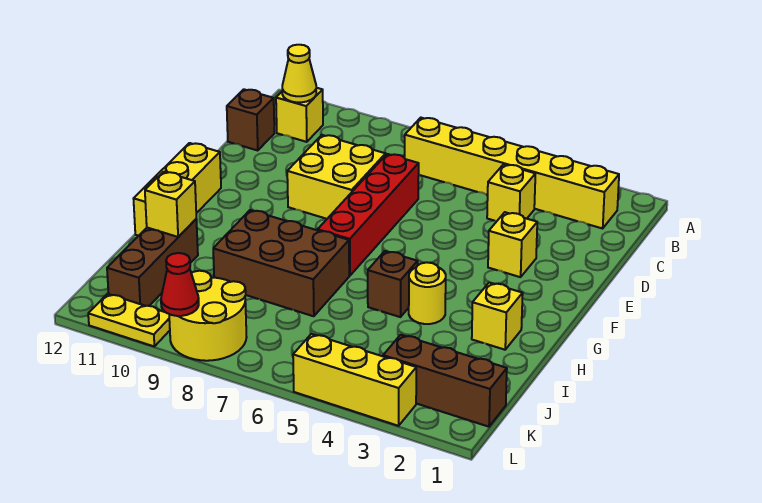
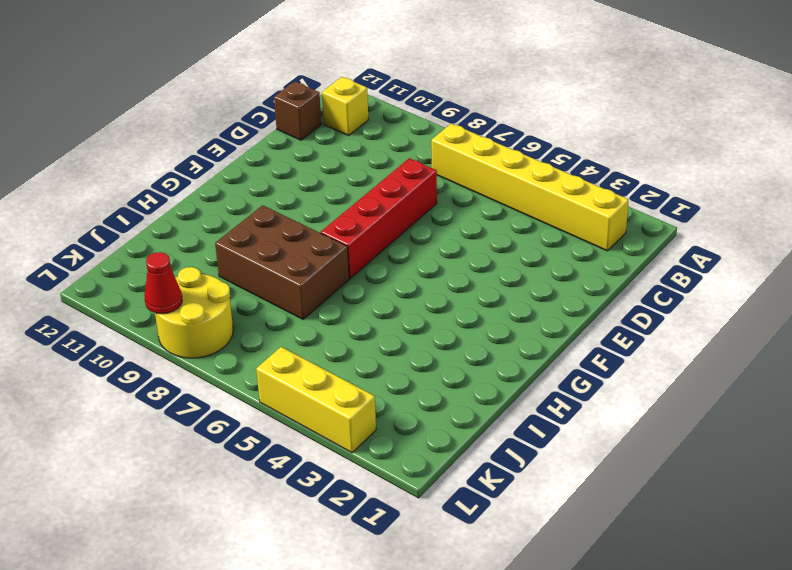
none -> yellow brick C4 level 1
none -> yellow brick D8:E9 level 1
none -> yellow brick E3 level 1

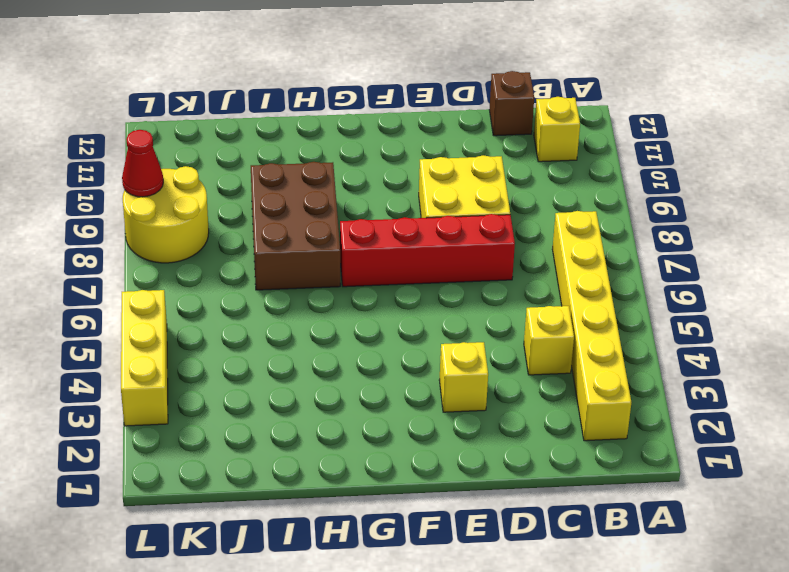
none -> yellow brick F12:H12 level 1
none -> yellow brick H2 level 1
none -> yellow round brick H4 level 1

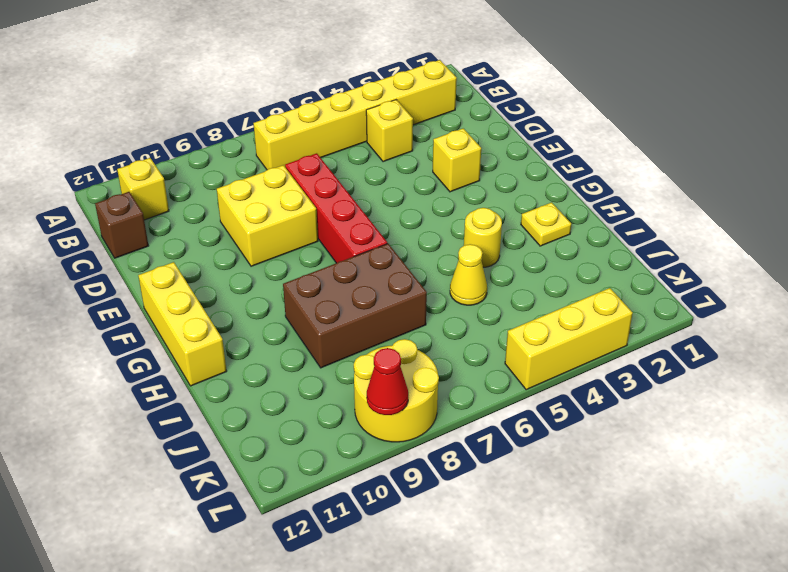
yellow plate H2 level 1 -> yellow brick H2 level 1
yellow cone I5 level 1 -> yellow cone B11 level 2
none -> brown brick H5 level 1
none -> brown brick I11:K11 level 1
none -> brown brick K1:K3 level 1

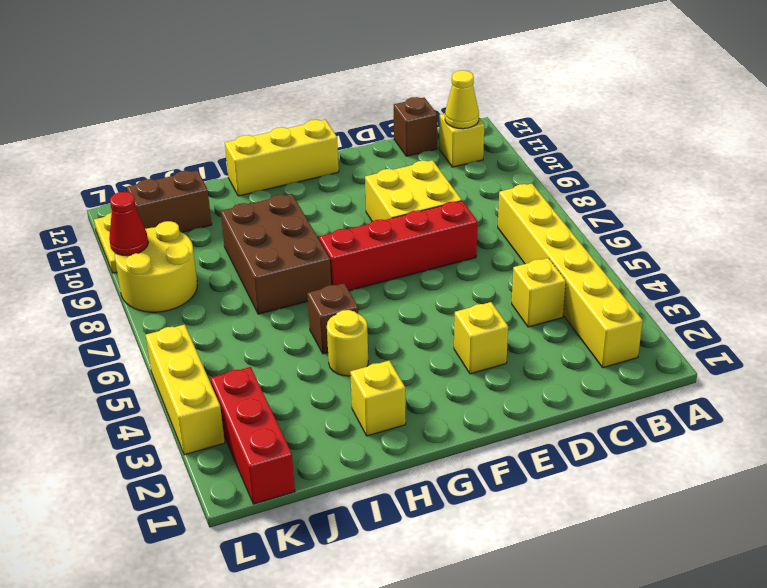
brown brick J11:K11 level 1 -> brown brick I11:K11 level 1
red brick K1:K3 level 1 -> brown brick K1:K3 level 1
none -> yellow brick I11 level 2

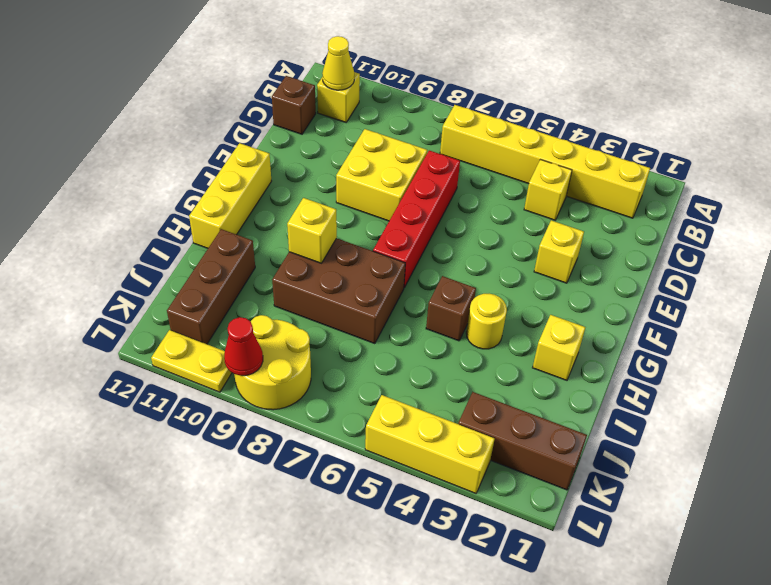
yellow brick H9 level 2 -> yellow brick I11 level 2

